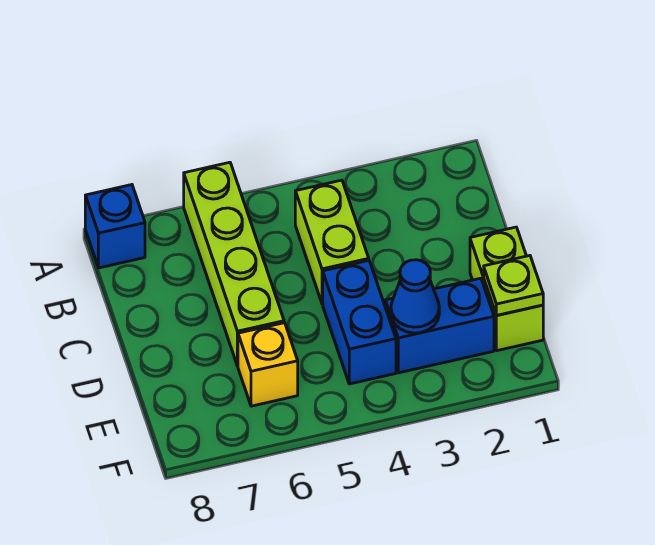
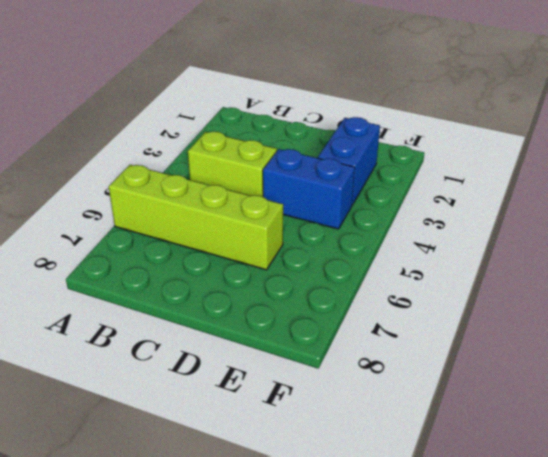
none -> blue brick A8 level 1
none -> lime brick D1:E1 level 1

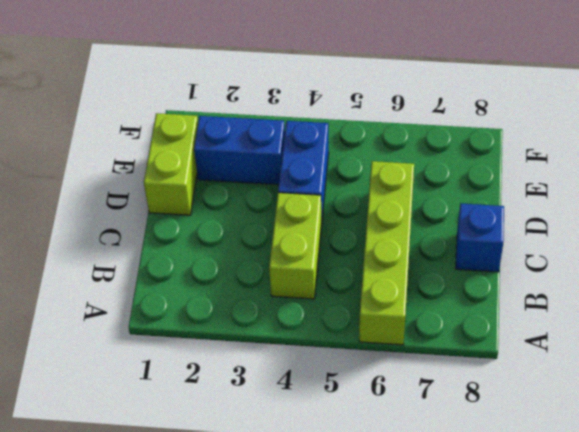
blue brick C8 level 1 -> blue brick A8 level 1
none -> yellow brick E6 level 1
none -> lime plate E1 level 2

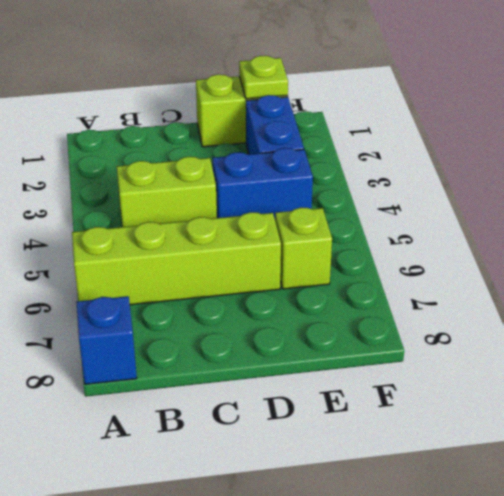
lime brick E6 level 1 -> yellow brick E6 level 1
none -> blue cone E3 level 2

